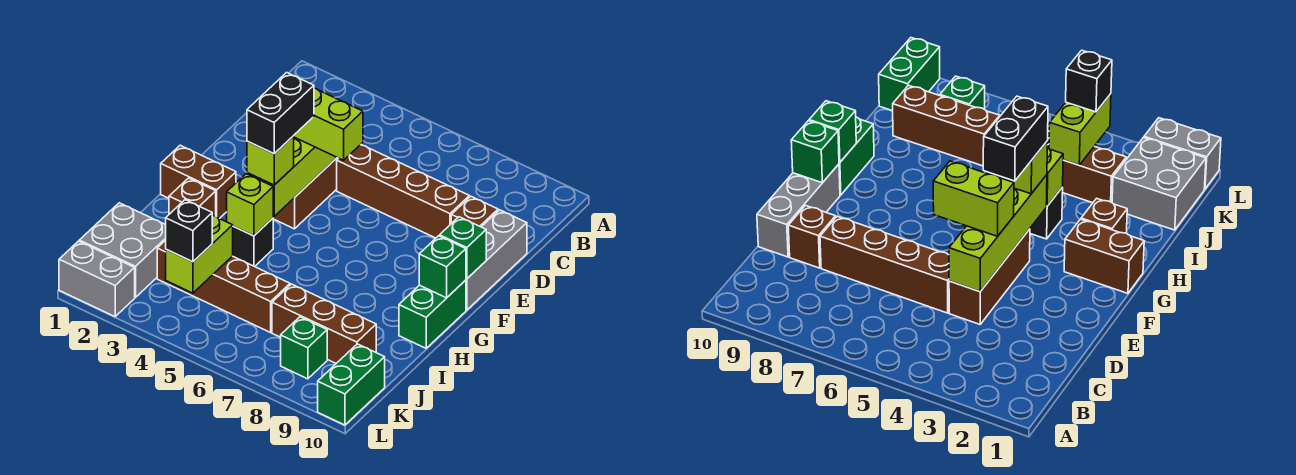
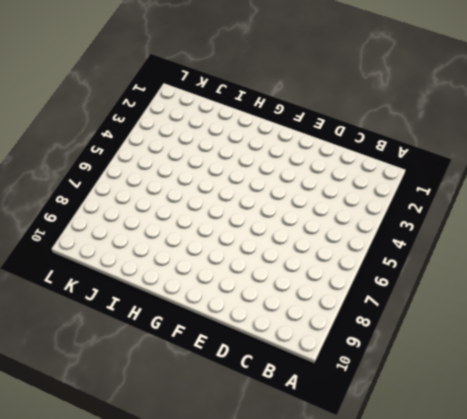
none -> brown brick D4:F4 level 1
none -> brown brick D5:D8 level 1
none -> brown brick D9 level 1

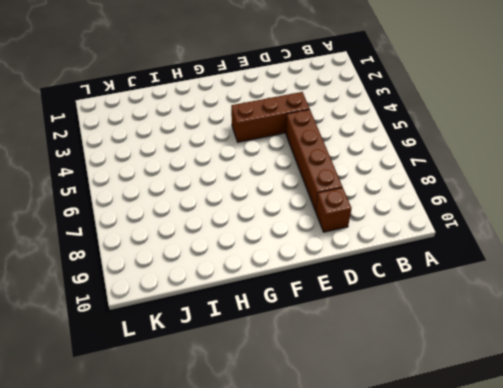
none -> grey brick D10:F10 level 1
none -> brown brick G1:G2 level 1
none -> green brick G10:H10 level 1

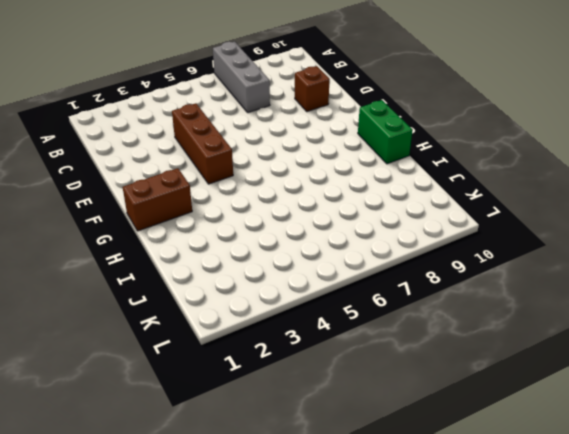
grey brick A7:C7 level 1 -> grey brick D10:F10 level 1
none -> brown brick D5:D8 level 1
none -> brown brick H2 level 1
none -> black brick H4 level 1

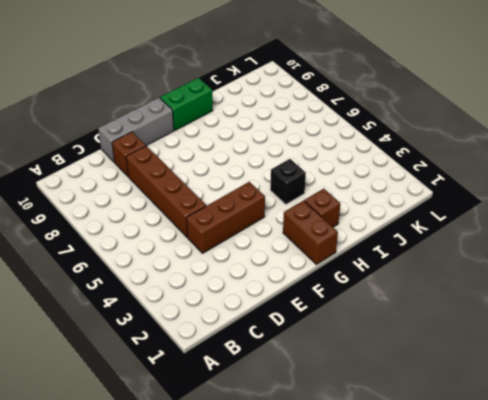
none -> grey brick J1:K2 level 1
none -> brown brick J3:J6 level 1
none -> brown brick J7:J9 level 1

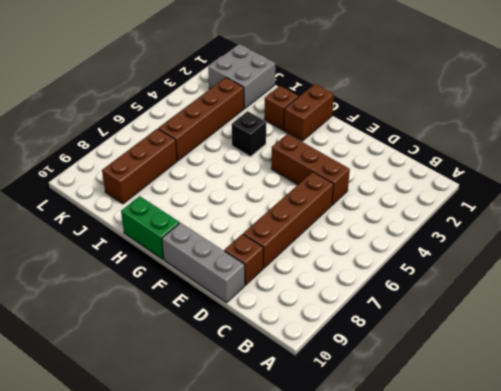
none -> green brick K8 level 1
none -> green brick K10:L10 level 1
none -> grey brick L1:L2 level 1

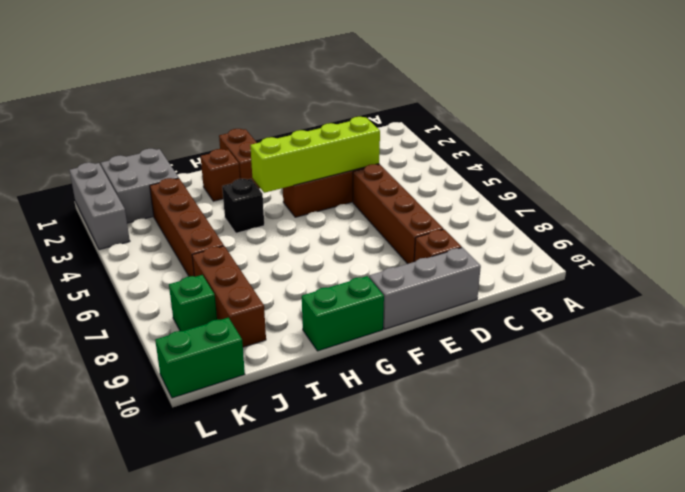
grey brick L1:L3 level 1 -> grey brick L1:L2 level 1
none -> green brick F10 level 2
none -> green brick G10 level 2
none -> lime brick H4 level 2

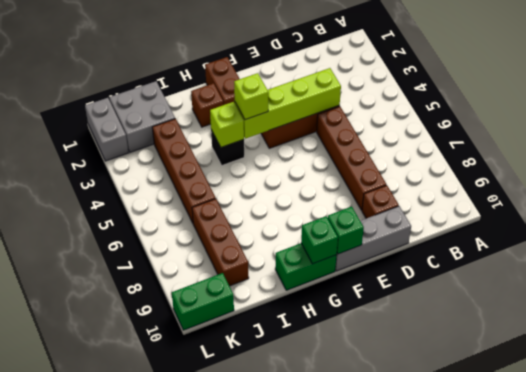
none -> green brick K8 level 1
none -> lime brick J4:K4 level 2
none -> lime brick E4:E5 level 3

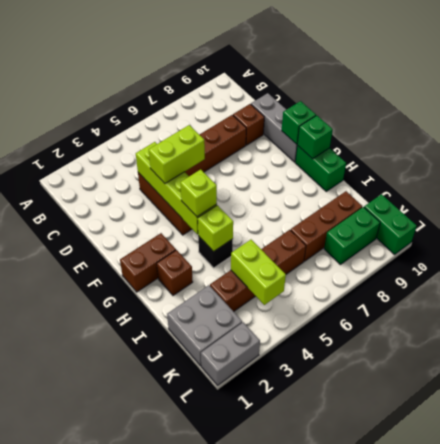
green brick K8:K9 level 1 -> green brick K8 level 1
none -> black brick K4 level 3
none -> black brick F4:G4 level 4

